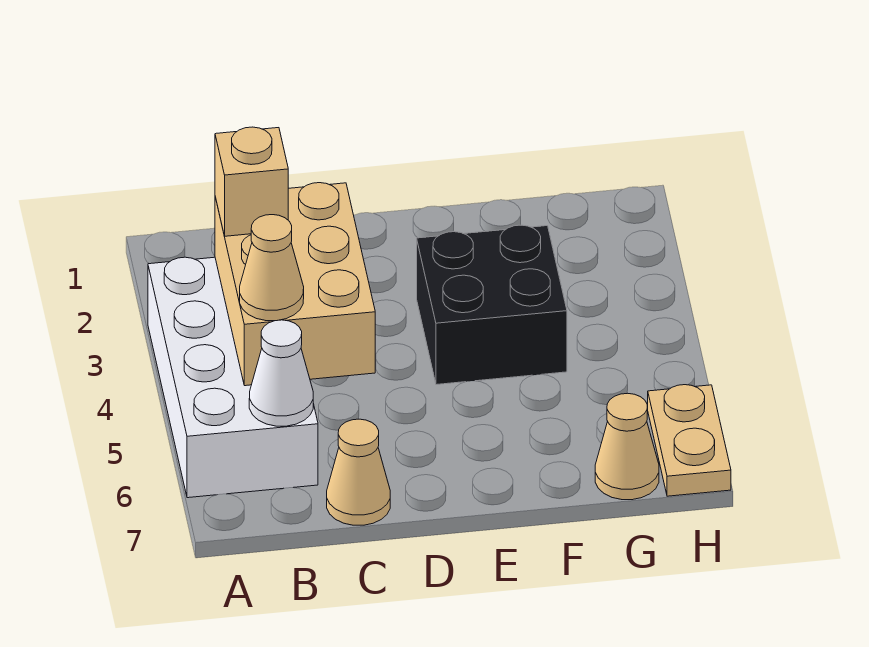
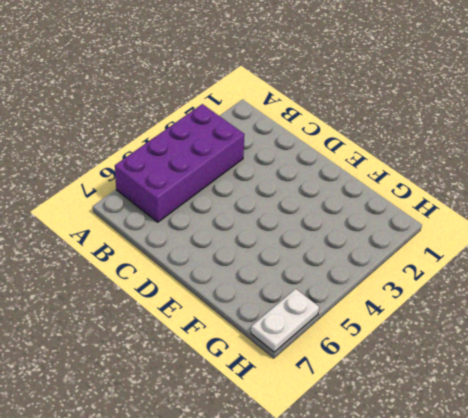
purple brick A3:B6 level 1 -> white brick A3:B6 level 1
white plate H6:H7 level 1 -> tan plate H6:H7 level 1
none -> tan cone C7 level 1
none -> black brick E3:F4 level 1

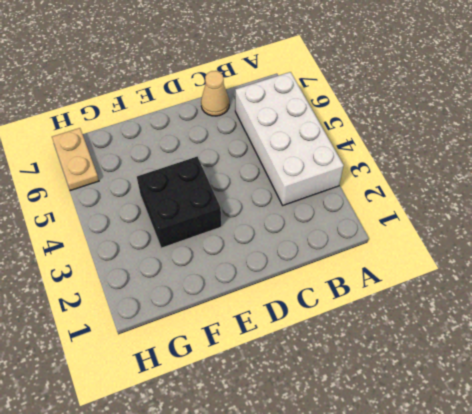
none -> tan cone G7 level 1
none -> tan brick B3:C5 level 2

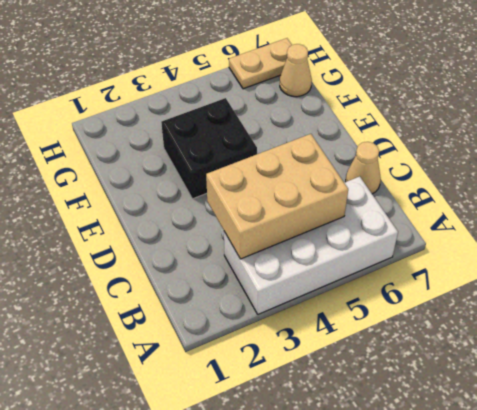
none -> white cone B6 level 2
none -> tan brick B3 level 3

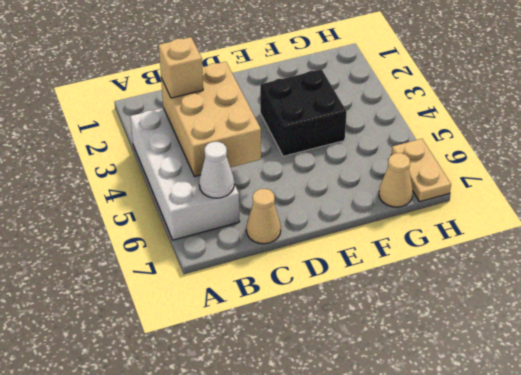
none -> tan cone B5 level 3

